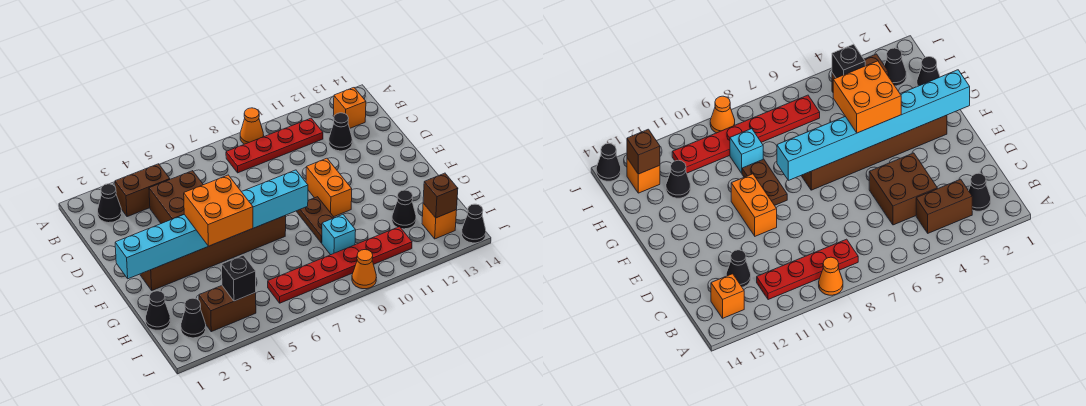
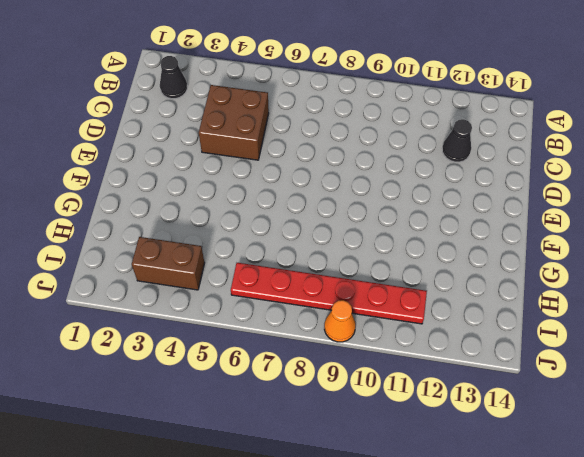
none -> orange cone A9 level 1
none -> brown brick B3:B4 level 1
none -> red plate B8:B11 level 1

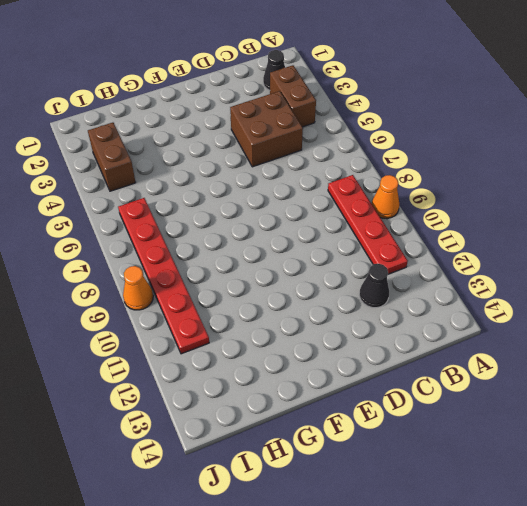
none -> orange brick B13 level 1
none -> orange brick E10:F10 level 1
none -> brown brick F2:F7 level 1

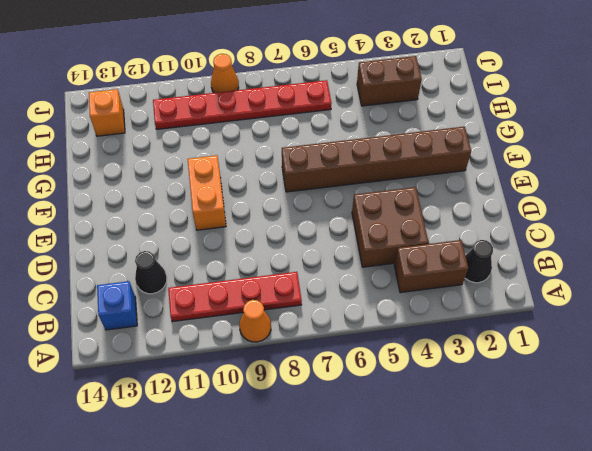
blue brick B13 level 1 -> orange brick B13 level 1
none -> brown plate F9:G9 level 1
none -> black cone H1 level 1
none -> cyan brick H9 level 1

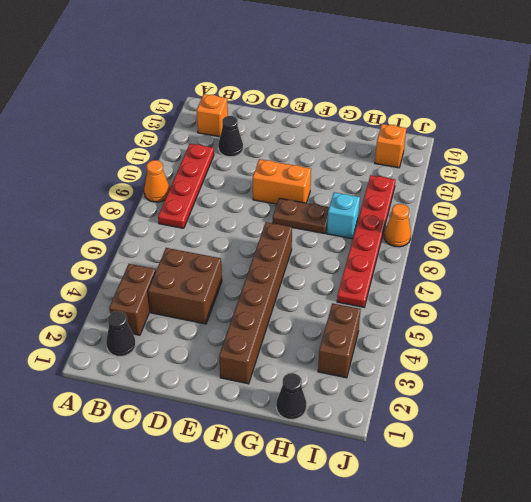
none -> black cone H12 level 1
none -> black cone I2 level 1
none -> black cone J14 level 1

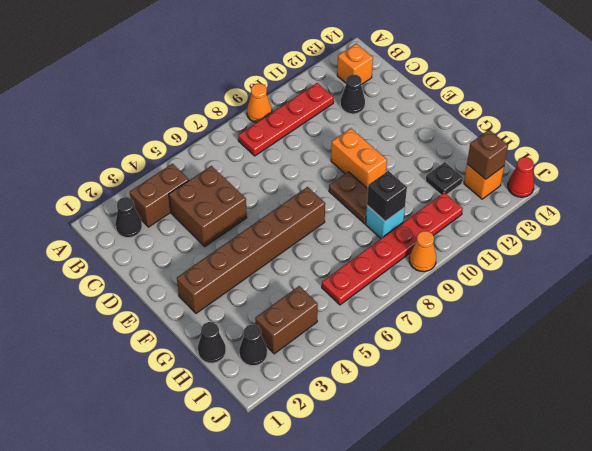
black brick H9 level 2 -> black brick I4 level 2
black plate H12 level 1 -> black cone H12 level 1
red cone J14 level 1 -> black cone J14 level 1
none -> cyan brick F1:F8 level 2
none -> orange brick F4:G5 level 3

